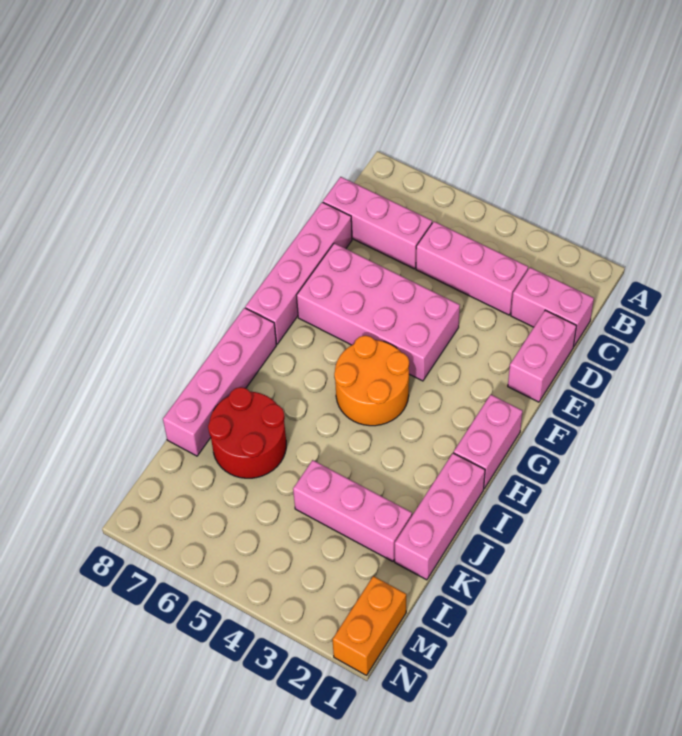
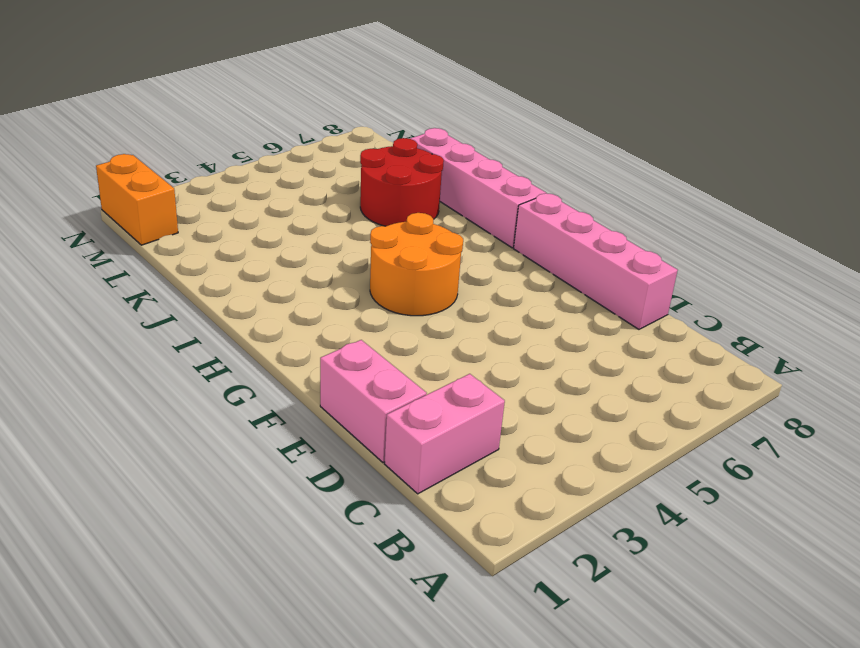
none -> pink brick C3:C5 level 1
none -> pink brick C6:C8 level 1
none -> pink brick E4:F7 level 1

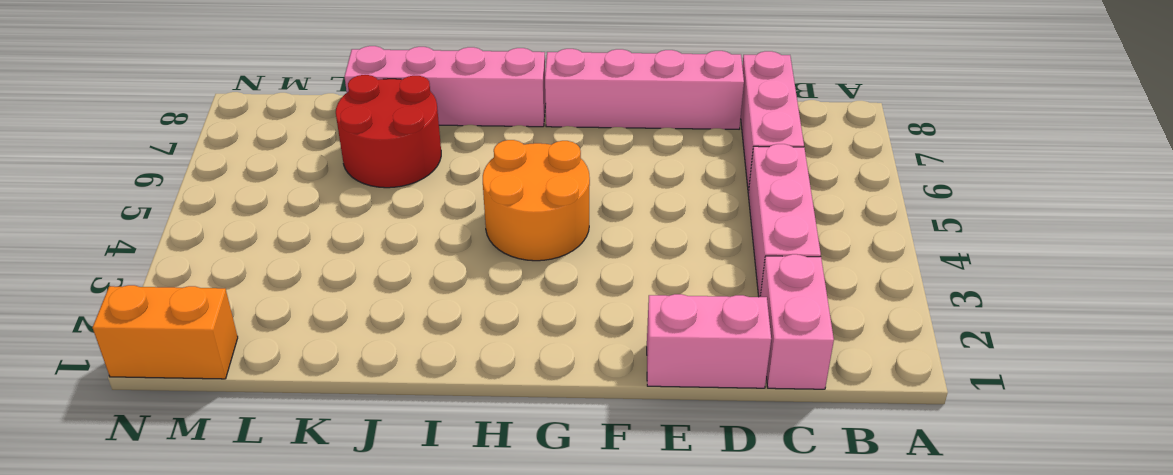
none -> pink brick E4:F7 level 1
none -> pink brick G1:H1 level 1
none -> pink brick I1:K1 level 1

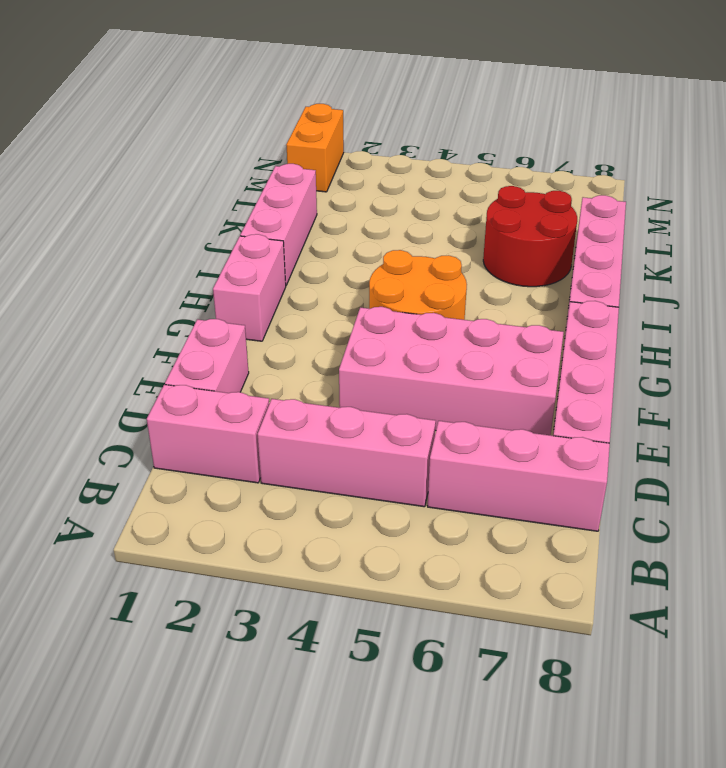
none -> pink brick K2:K4 level 1

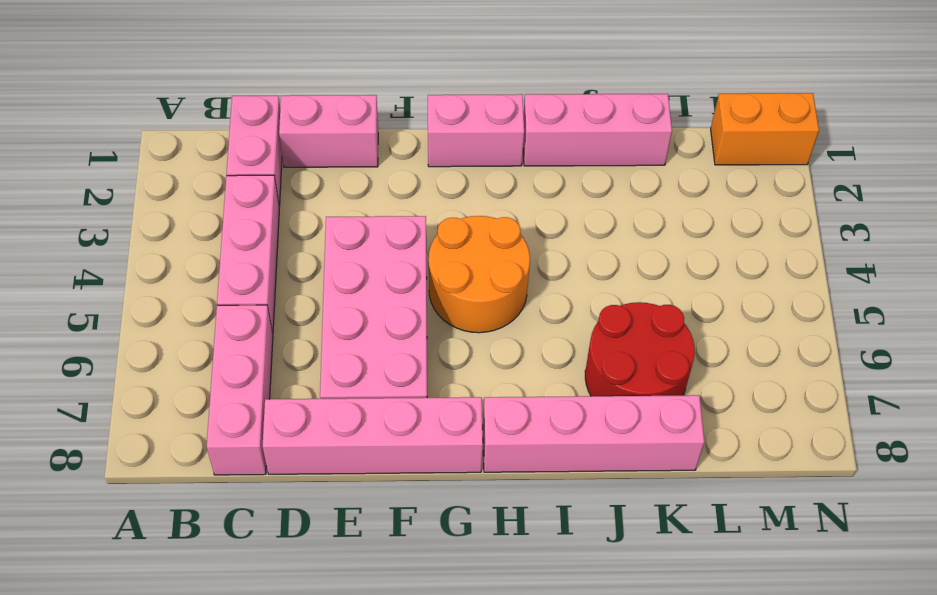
none -> pink brick K2:K4 level 1

